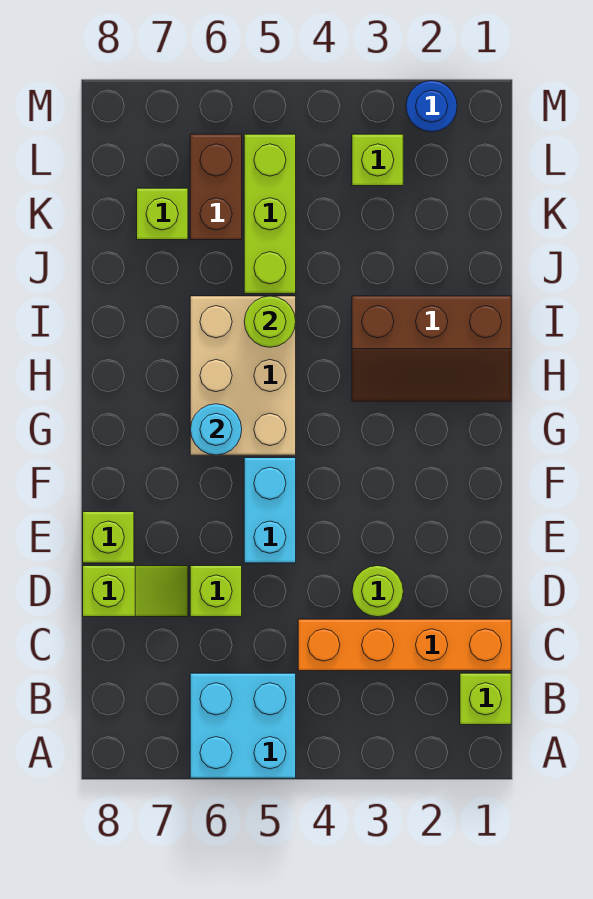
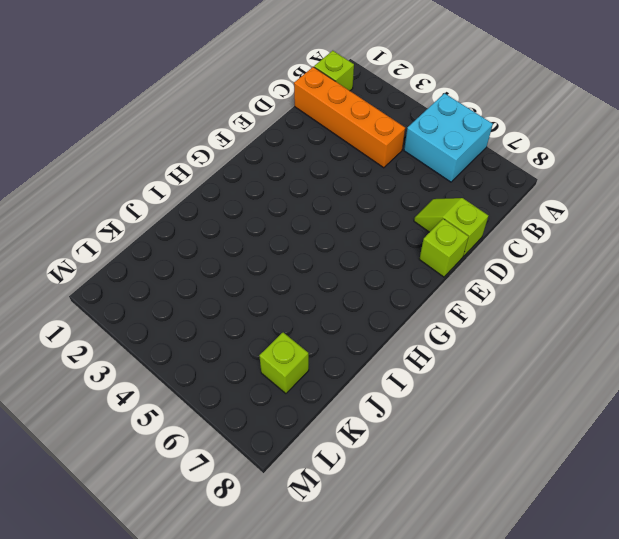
none -> lime round brick D3 level 1
none -> lime brick D6 level 1
none -> cyan brick E5:F5 level 1

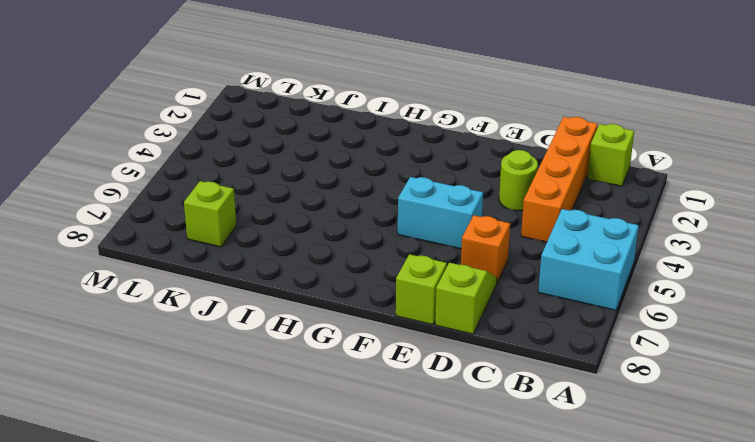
orange brick D6 level 1 -> lime brick D6 level 1
none -> tan brick G5:I6 level 1
none -> brown slope H1:I3 level 1 top I
none -> lime brick J5:L5 level 1

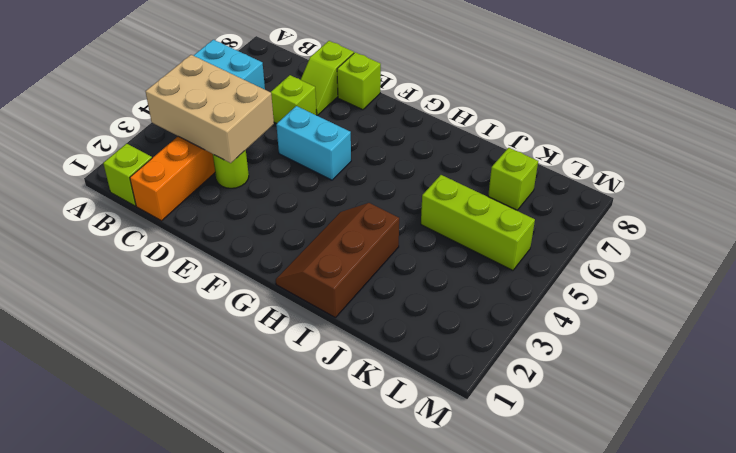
tan brick B3:D4 level 2 -> tan brick G5:I6 level 1
none -> brown brick K6:L6 level 1
none -> lime brick L3 level 1
none -> blue round brick M2 level 1

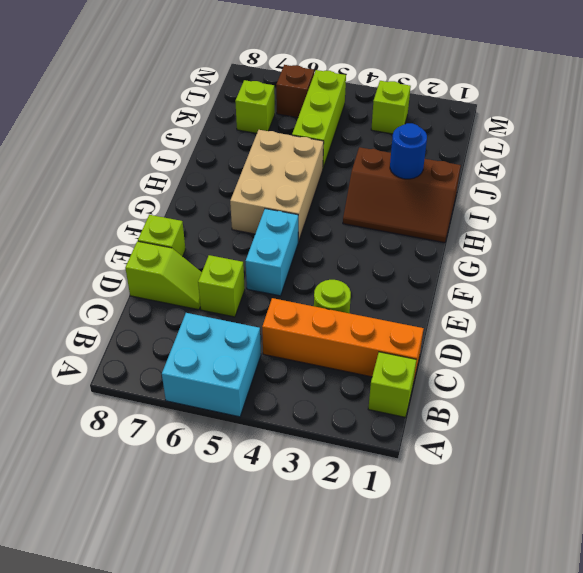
blue round brick I2 level 2 -> blue round brick M2 level 1
brown brick L6 level 1 -> brown brick K6:L6 level 1
none -> cyan round brick G6 level 2
none -> lime round brick I5 level 2

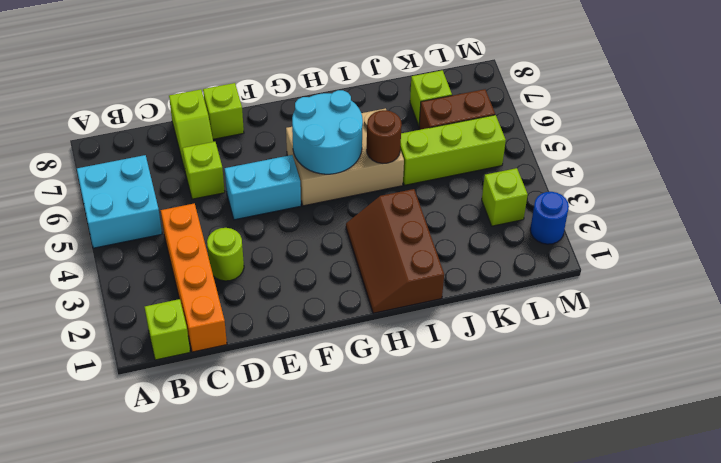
cyan round brick G5:H6 level 2 -> cyan round brick G6 level 2
brown round brick I5 level 2 -> lime round brick I5 level 2

